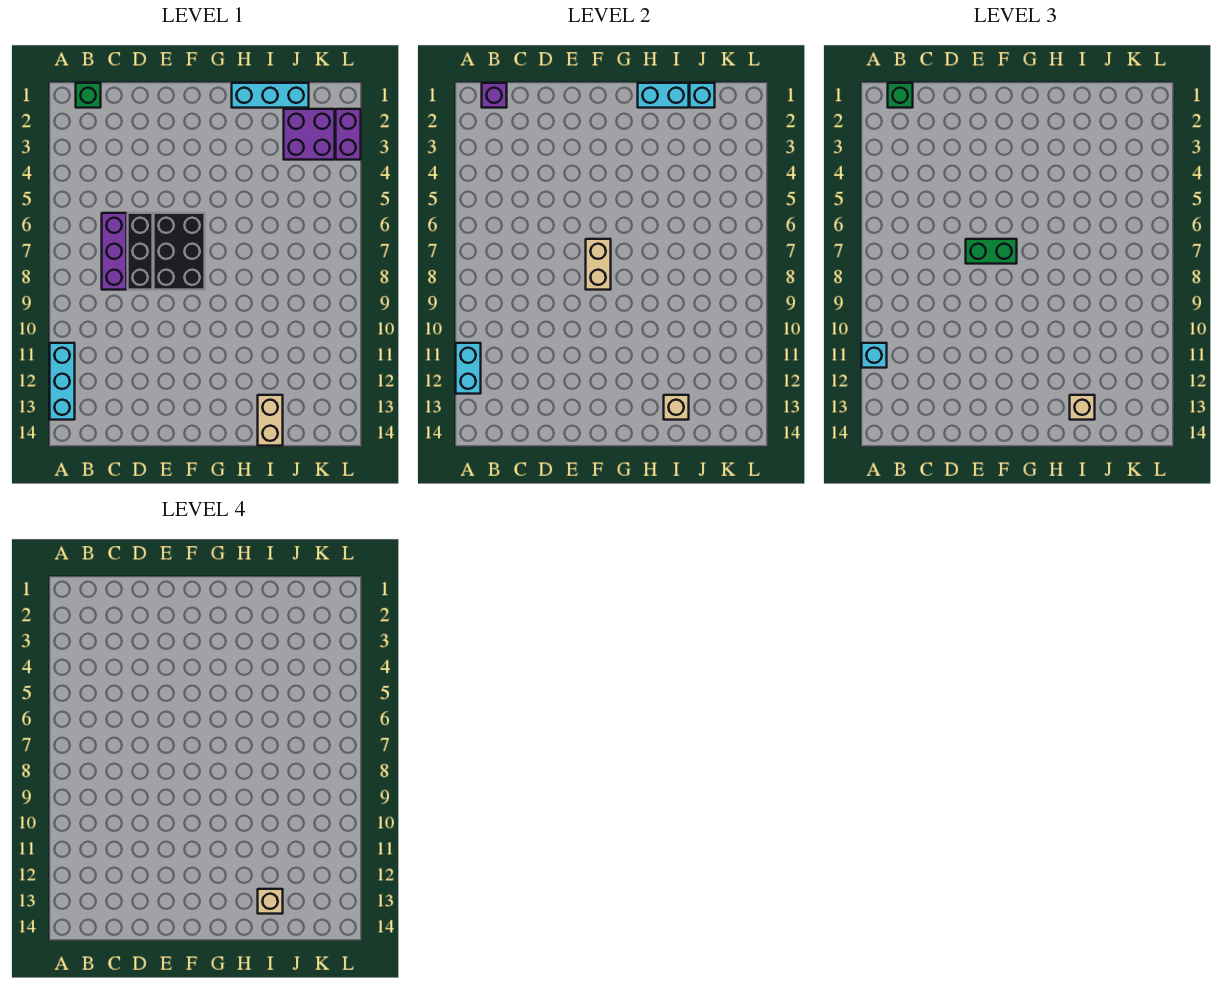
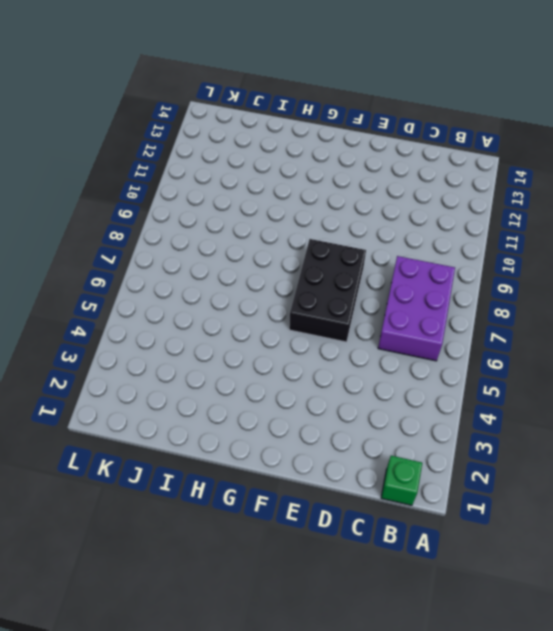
purple brick B6:C8 level 1 -> purple brick C6:C8 level 1
none -> cyan brick A11:A13 level 1
none -> black brick D6:D8 level 1
none -> cyan brick H1:J1 level 1

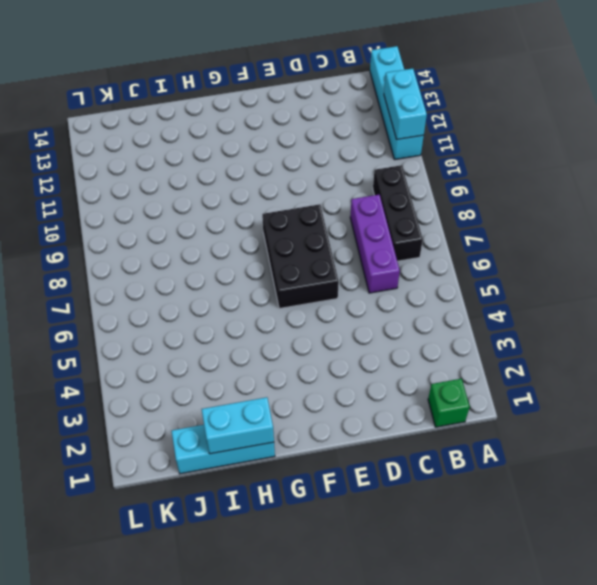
cyan brick A11:A14 level 1 -> cyan brick A11:A13 level 1
black brick B7:B9 level 1 -> black brick D6:D8 level 1
none -> tan brick I13:I14 level 1
none -> purple brick J2:K3 level 1
none -> purple brick L2:L3 level 1

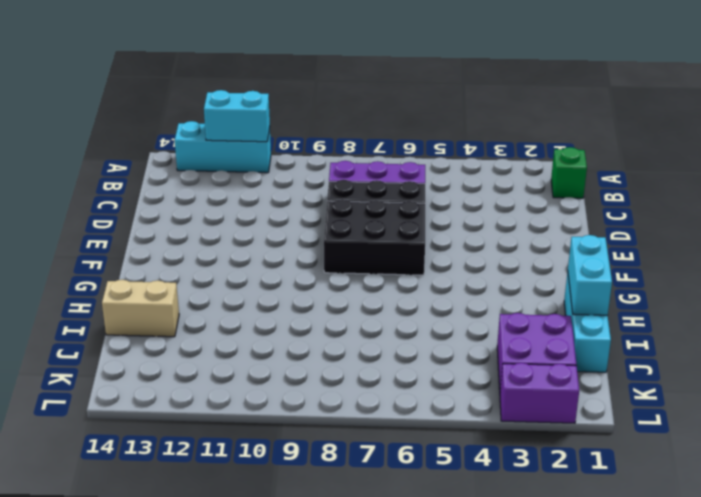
none -> purple brick B1 level 2
none -> tan brick F7:F8 level 2
none -> tan brick I13 level 2

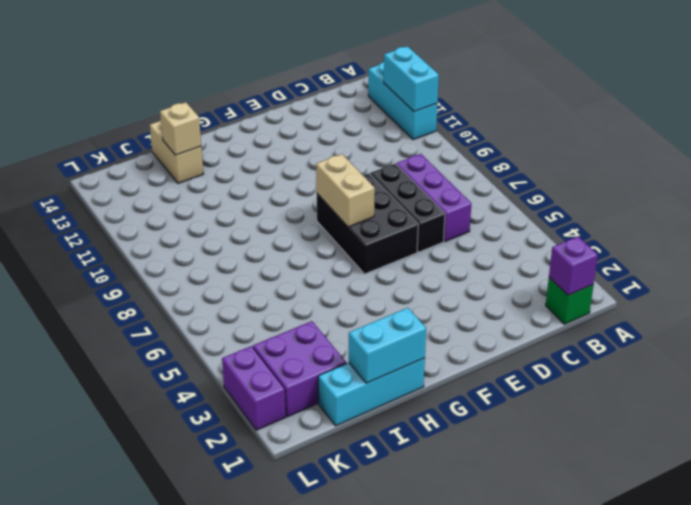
none -> cyan brick J1 level 2
none -> cyan brick A11 level 3
none -> green brick B1 level 3

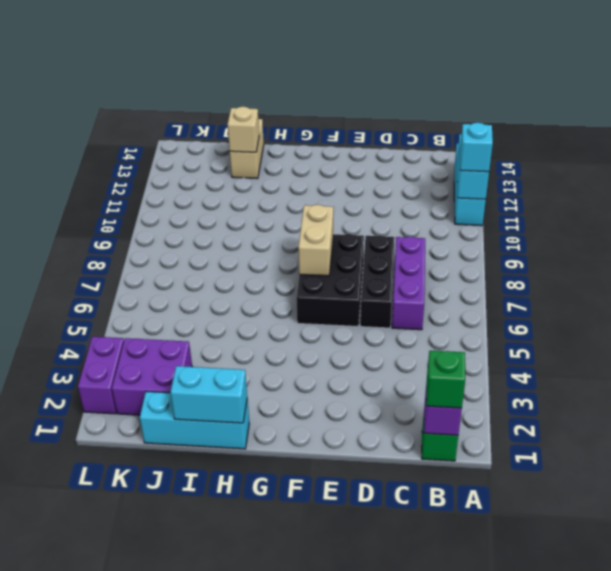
none -> cyan brick J1 level 2
none -> green brick E7:F7 level 3
none -> tan brick I13 level 3

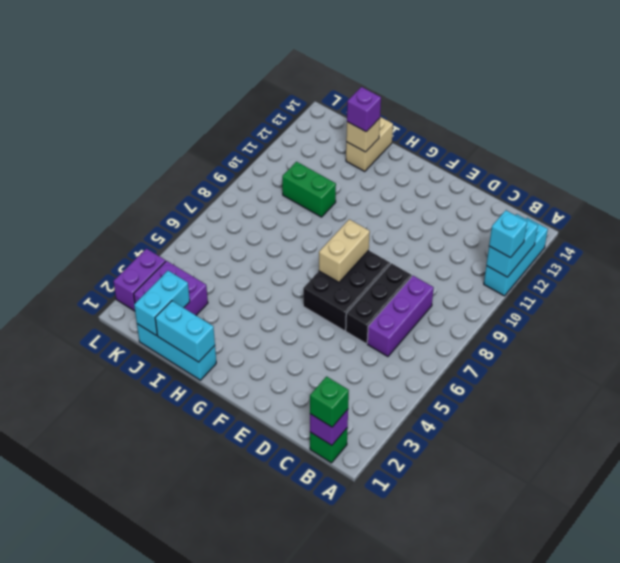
green brick I10:J10 level 1 -> green brick E7:F7 level 3
purple brick I13 level 3 -> tan brick I13 level 3
cyan brick J1:J2 level 2 -> cyan brick J1 level 2
none -> tan brick I13 level 4

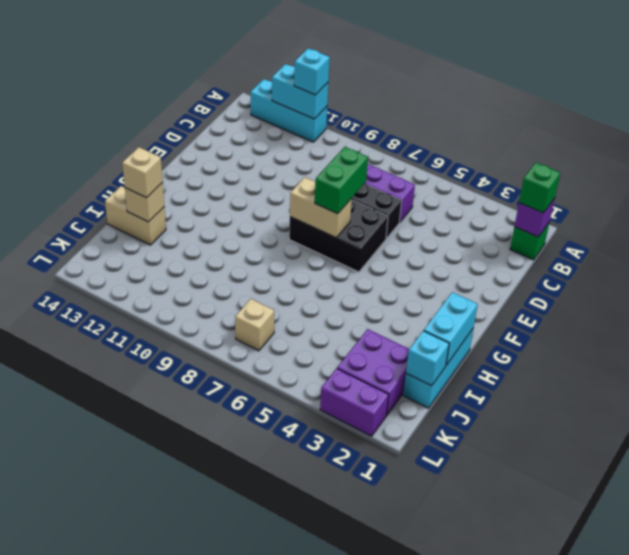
tan brick K7 level 1 -> tan brick I13 level 4

